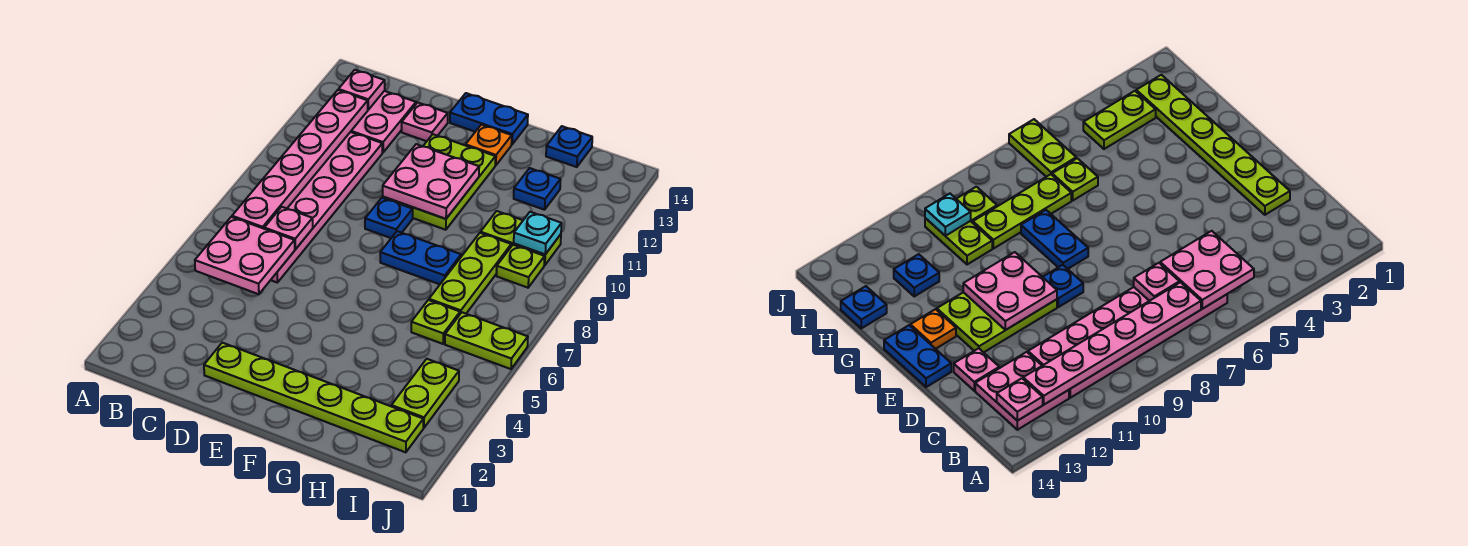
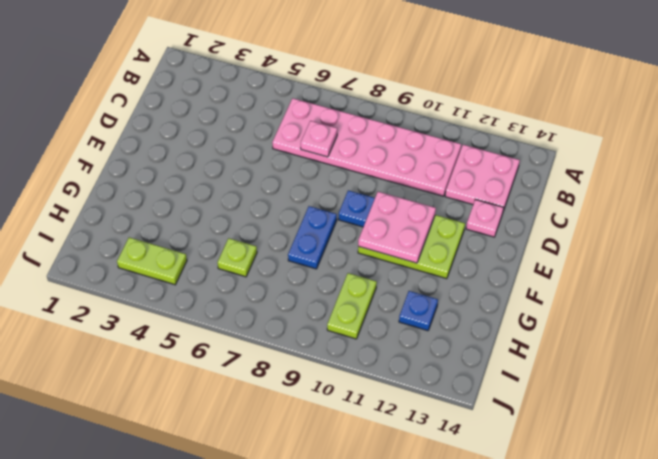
none -> lime plate D2:I2 level 1
none -> blue plate E14:F14 level 1
none -> orange plate F13 level 1

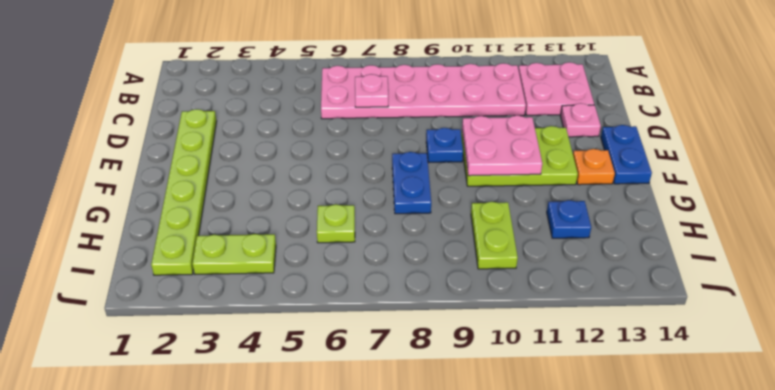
none -> lime plate H7:H9 level 1
none -> blue plate H14 level 1
none -> lime plate I6:J6 level 1

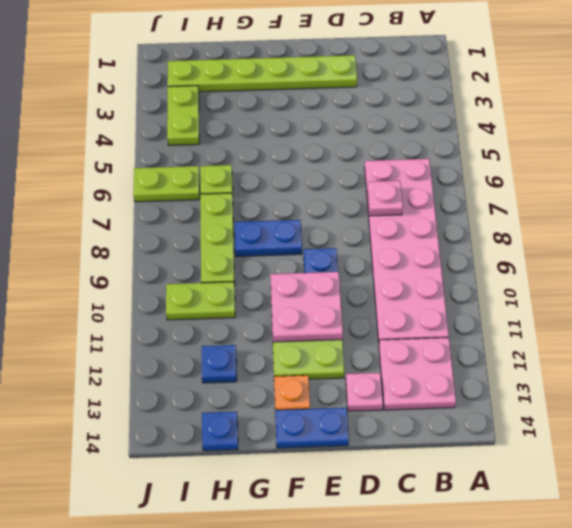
none -> lime plate I9 level 1
none -> pink plate B5:C6 level 2
none -> pink plate B7:B12 level 2

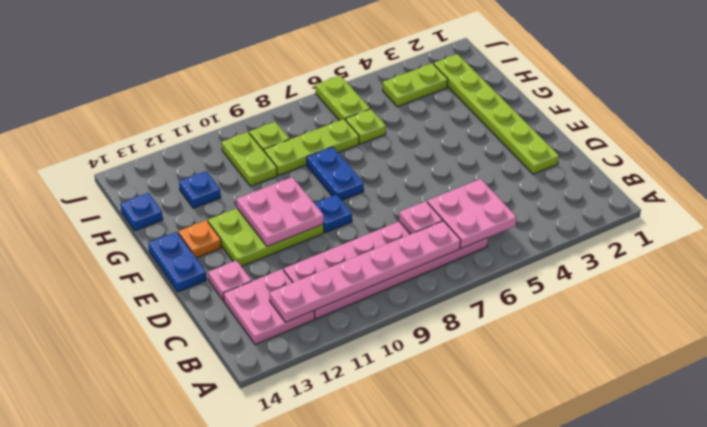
none -> pink plate B13 level 2
none -> cyan plate I10 level 2

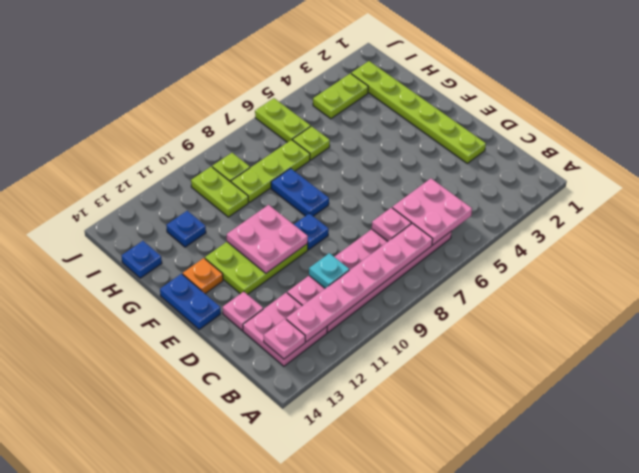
cyan plate C10 level 2 -> cyan plate I10 level 2

